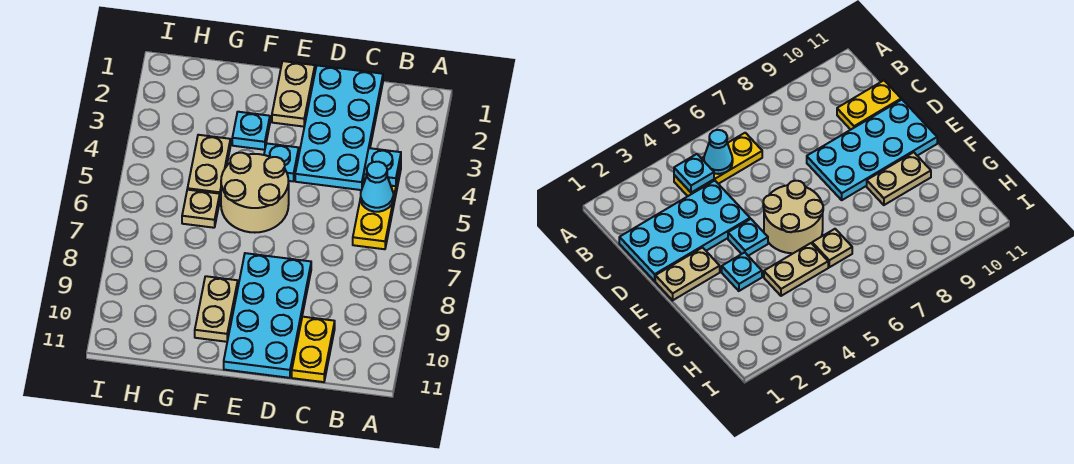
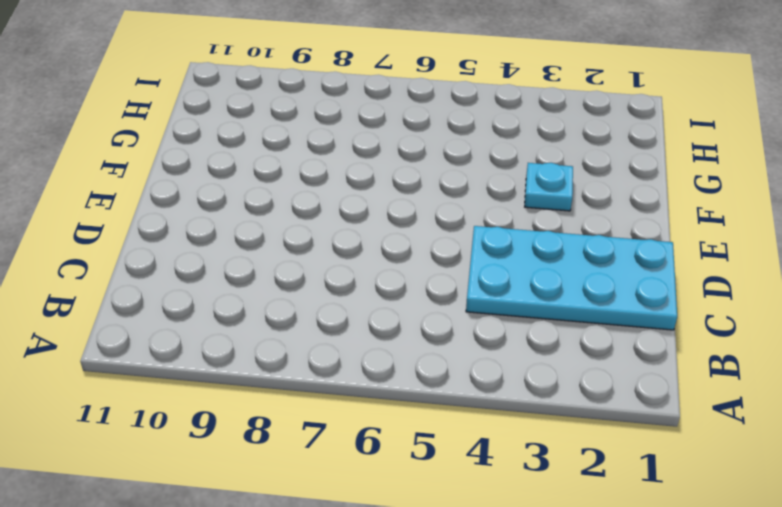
none -> yellow plate B4:B6 level 1
none -> yellow plate C10:C11 level 1
none -> cyan plate D8:E11 level 1

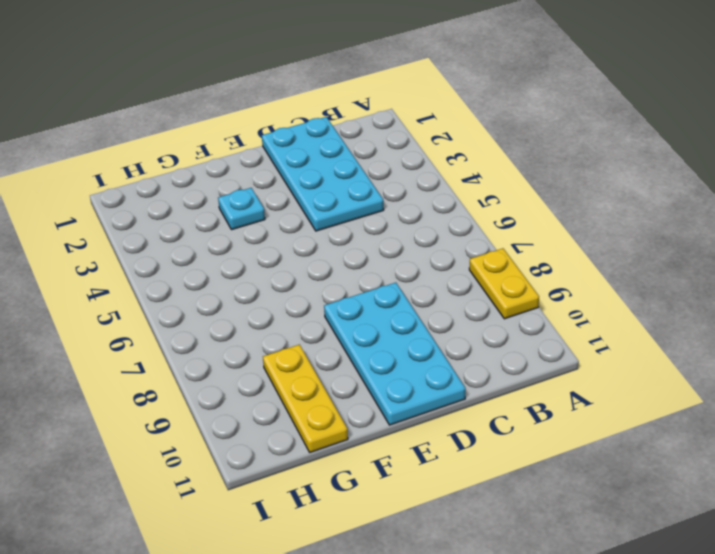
yellow plate A8:A9 level 1 -> yellow plate C10:C11 level 1
yellow plate G9:G11 level 1 -> yellow plate B4:B6 level 1
none -> tan plate E1:E2 level 1
none -> cyan plate E4 level 1
none -> tan round brick E5:F6 level 1

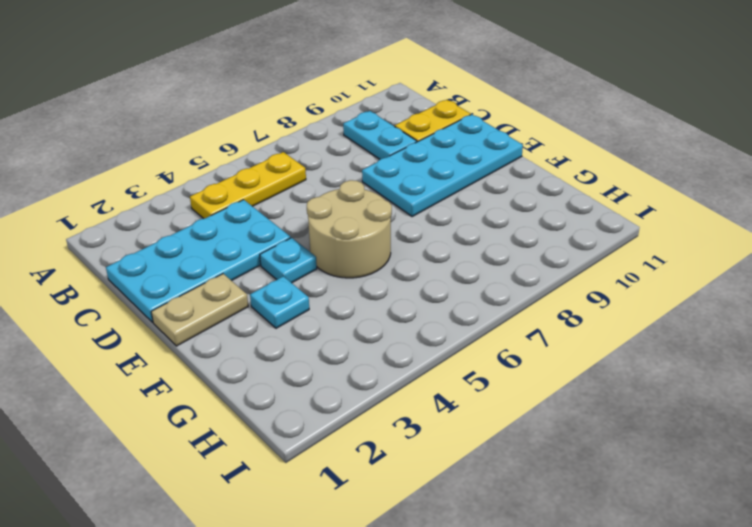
cyan plate B9:C9 level 1 -> none
none -> tan plate F9:F10 level 1
none -> tan plate G4:G5 level 1
none -> tan plate G6 level 1

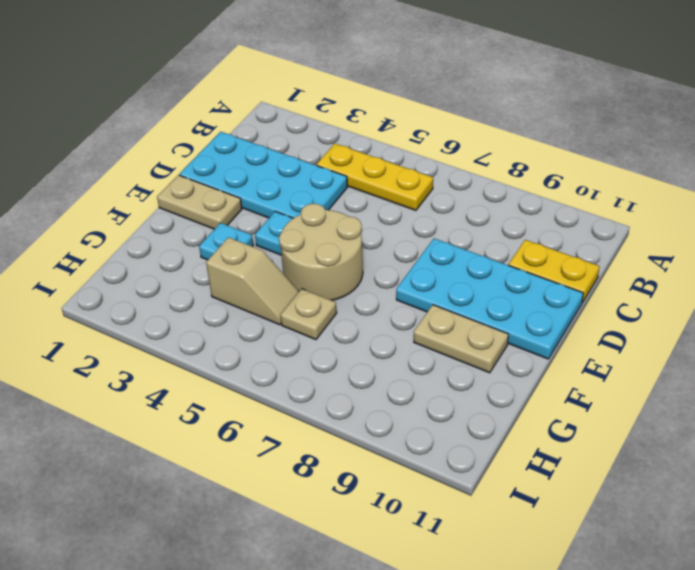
tan slope G4:G5 level 1 top 4 -> tan plate G4:G5 level 1
none -> cyan plate B4 level 2
none -> cyan cone B5 level 2

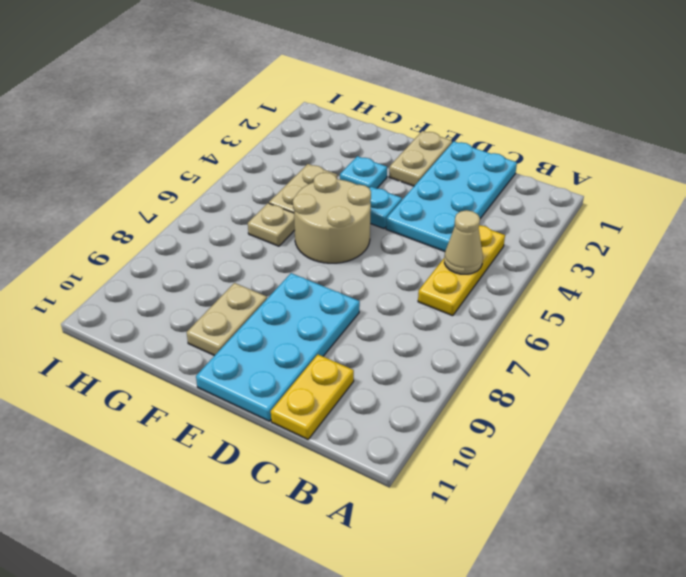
tan cone B5 level 2 -> cyan cone B5 level 2
none -> cyan plate B4 level 2

